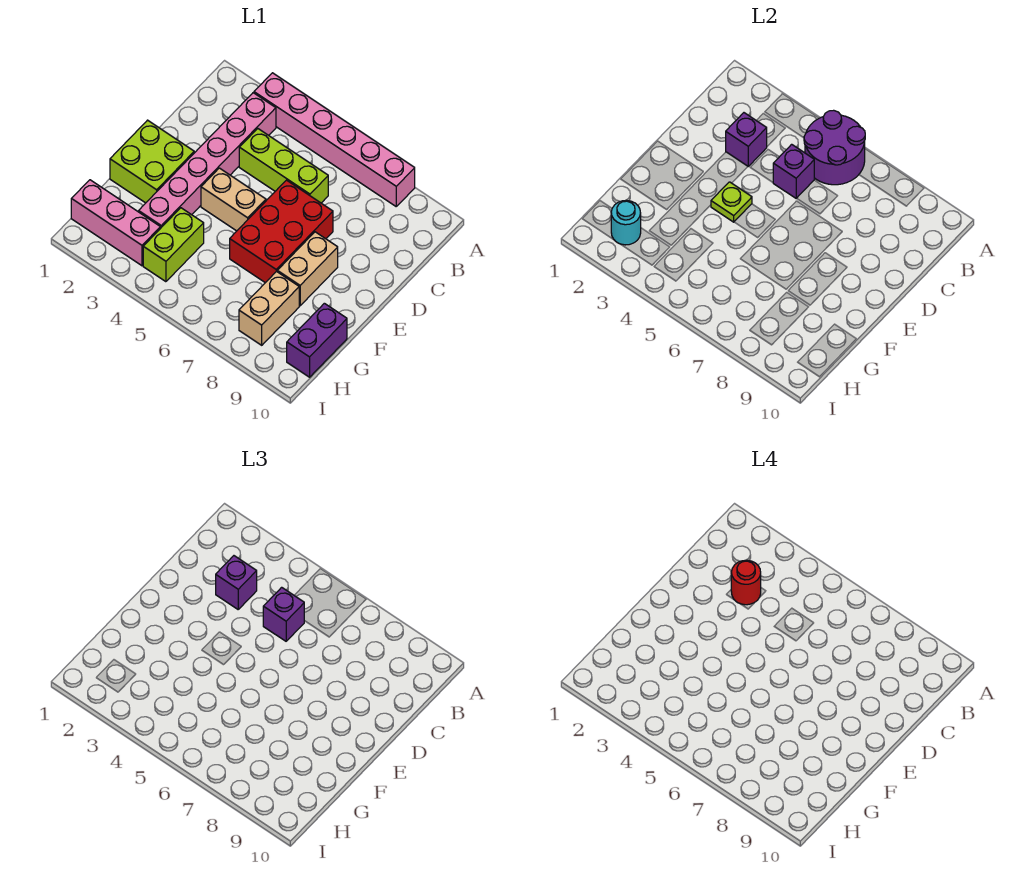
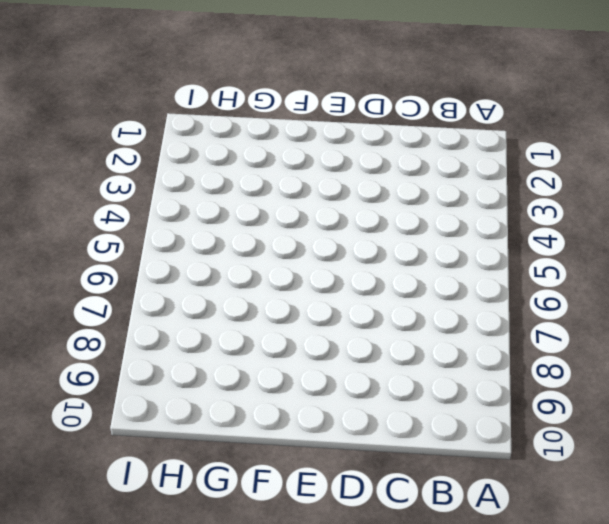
none -> pink brick A3:A8 level 1
none -> pink brick B3:G3 level 1
none -> lime brick C4:C6 level 1

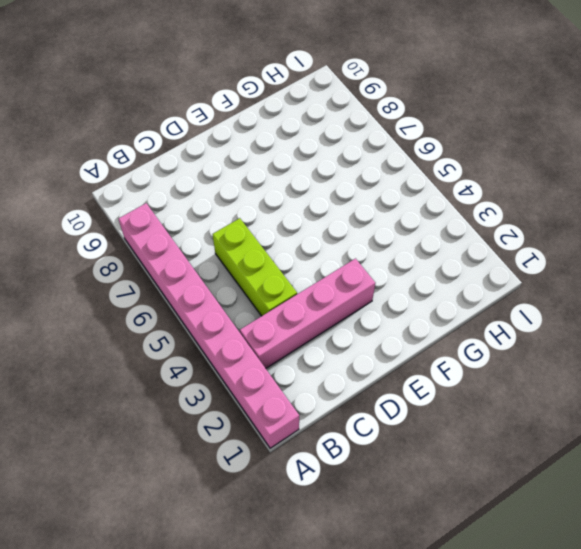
pink brick A1:A8 level 1 -> pink brick A3:A8 level 1
pink brick B3:E3 level 1 -> pink brick B3:G3 level 1
none -> red brick D6:F7 level 1
none -> lime brick E1:F2 level 1
none -> tan brick E4:E5 level 1

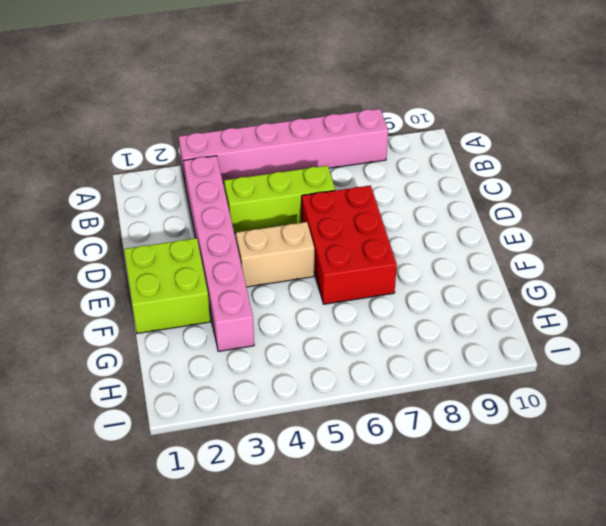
none -> tan brick E8:F8 level 1
none -> lime brick G4:H4 level 1
none -> tan brick G8:H8 level 1

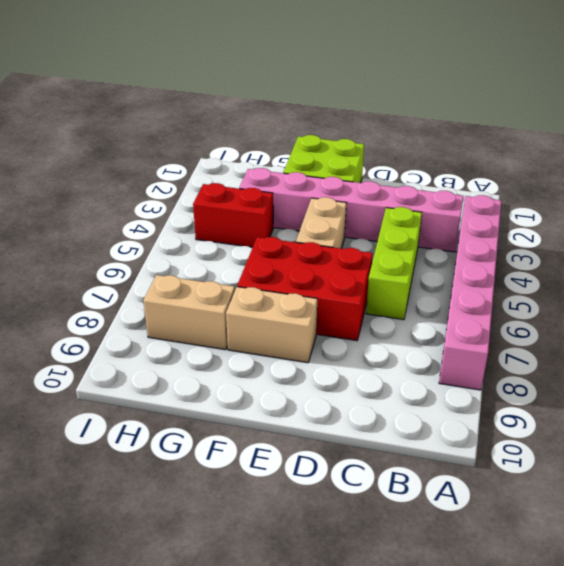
red brick G4:H4 level 1 -> lime brick G4:H4 level 1
none -> purple brick G10:H10 level 1
none -> pink brick H1:H3 level 1
none -> purple round brick A5:B6 level 2

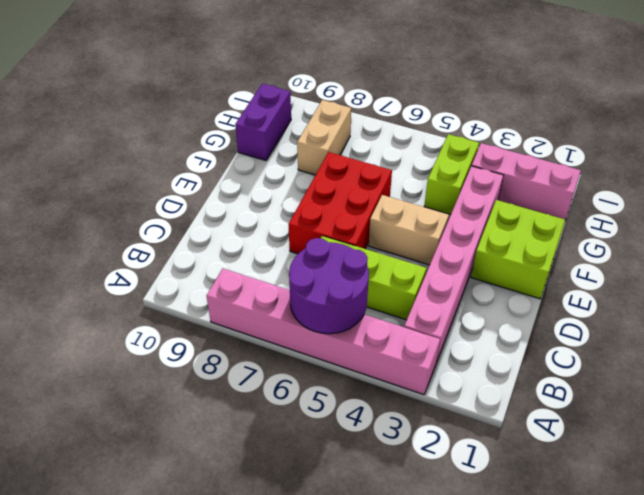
none -> tan brick E8:F8 level 1
none -> purple brick C3 level 2
none -> purple brick C5 level 2

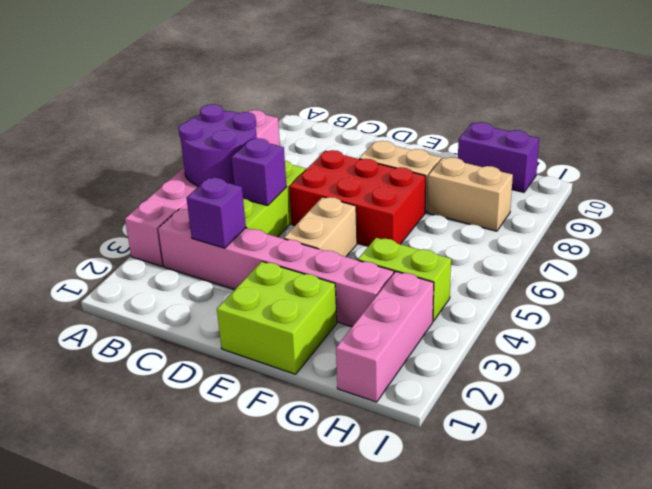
none -> lime plate E4 level 2
none -> cyan round brick H2 level 2
none -> purple brick C3 level 3

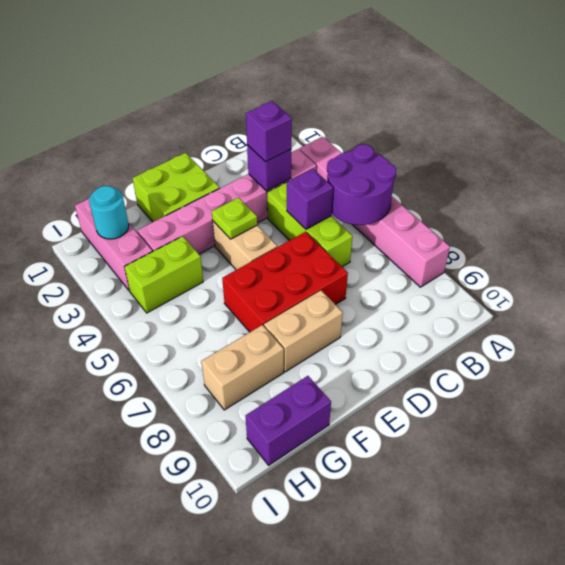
none -> purple brick C5 level 3
none -> red round brick C3 level 4

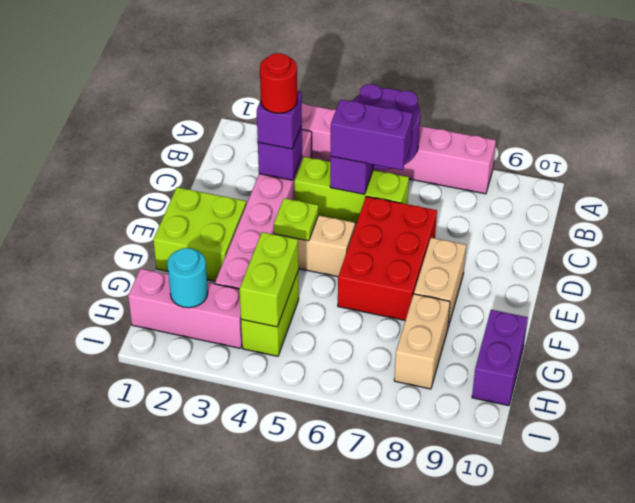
purple brick C5:C6 level 3 -> purple brick C5 level 3
lime brick G4:H4 level 2 -> none

